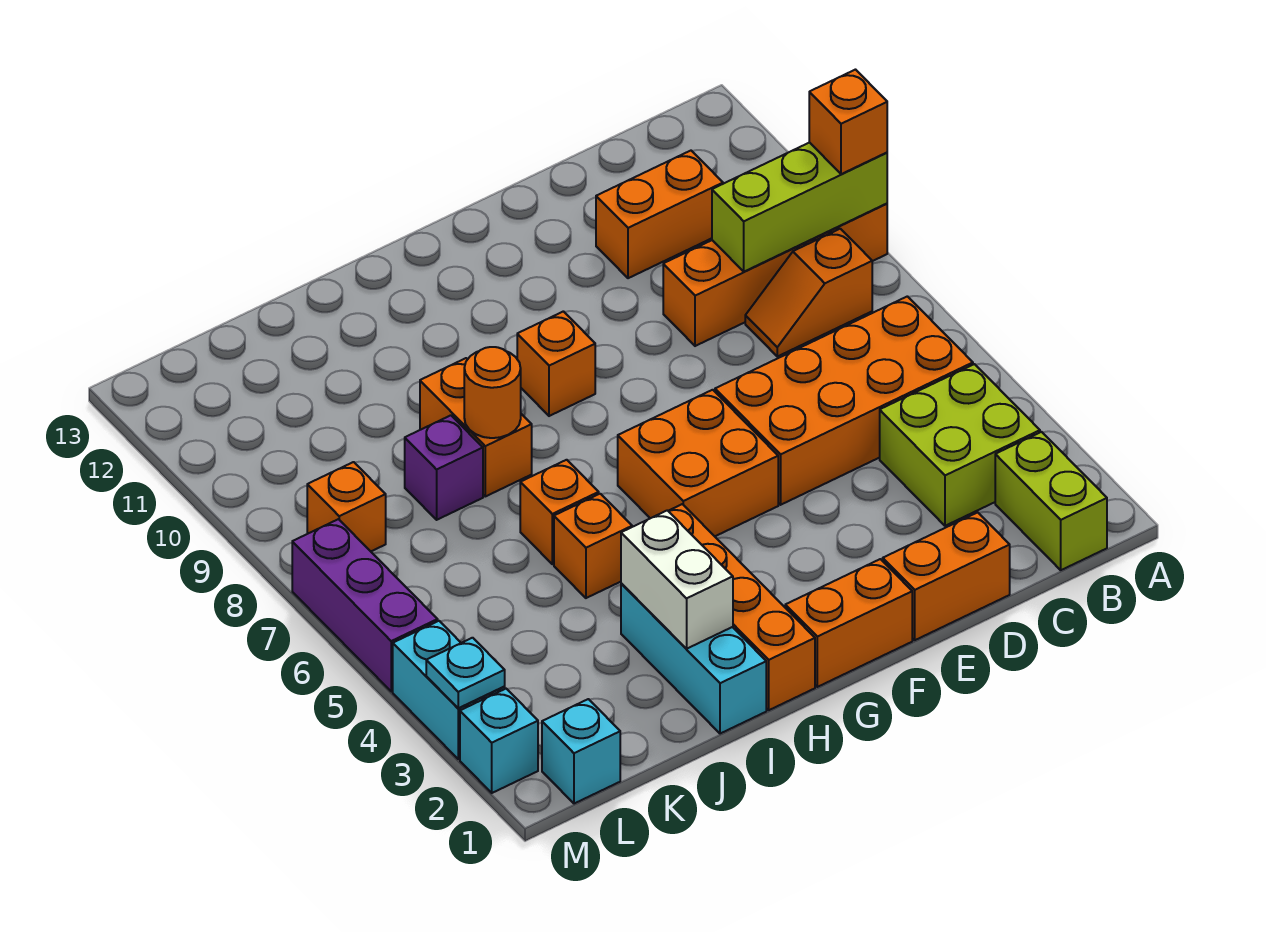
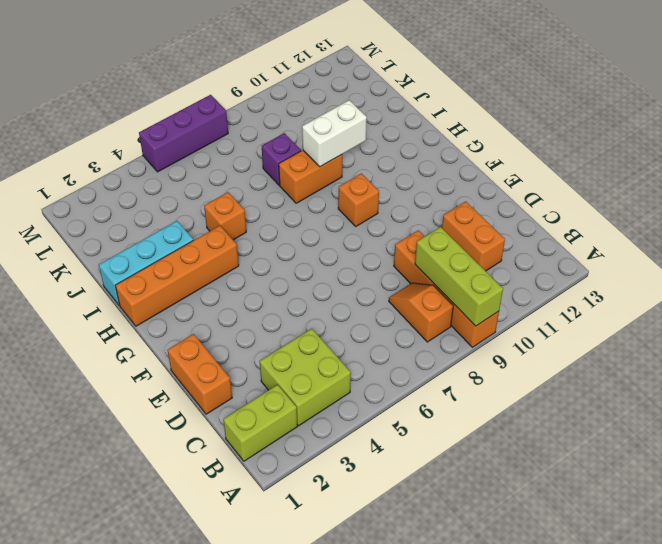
white brick I9:I10 level 2 -> white brick I2:I3 level 2
none -> orange brick B5:E6 level 1
none -> orange brick F1:G1 level 1
none -> orange brick F5:G6 level 1

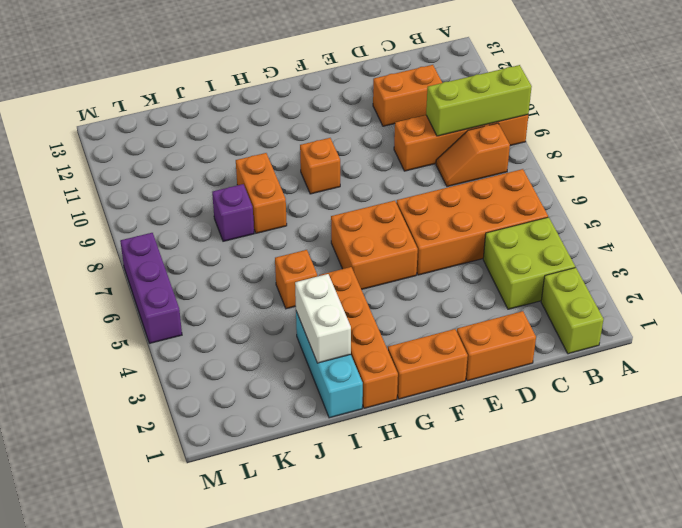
none -> orange brick I6 level 1
none -> cyan brick L1 level 1
none -> orange brick L8 level 1

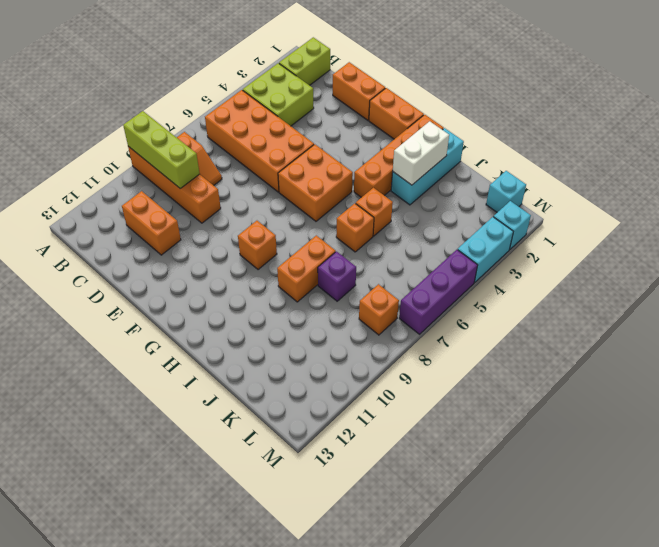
none -> orange round brick I8 level 2
none -> cyan plate M3 level 2
none -> orange brick A9 level 3

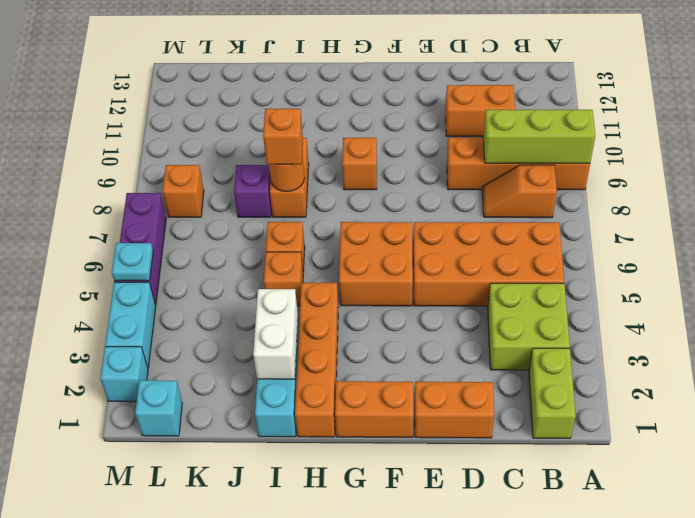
orange brick I8 level 3 -> orange brick A9 level 3
cyan plate M5 level 2 -> cyan plate M3 level 2

